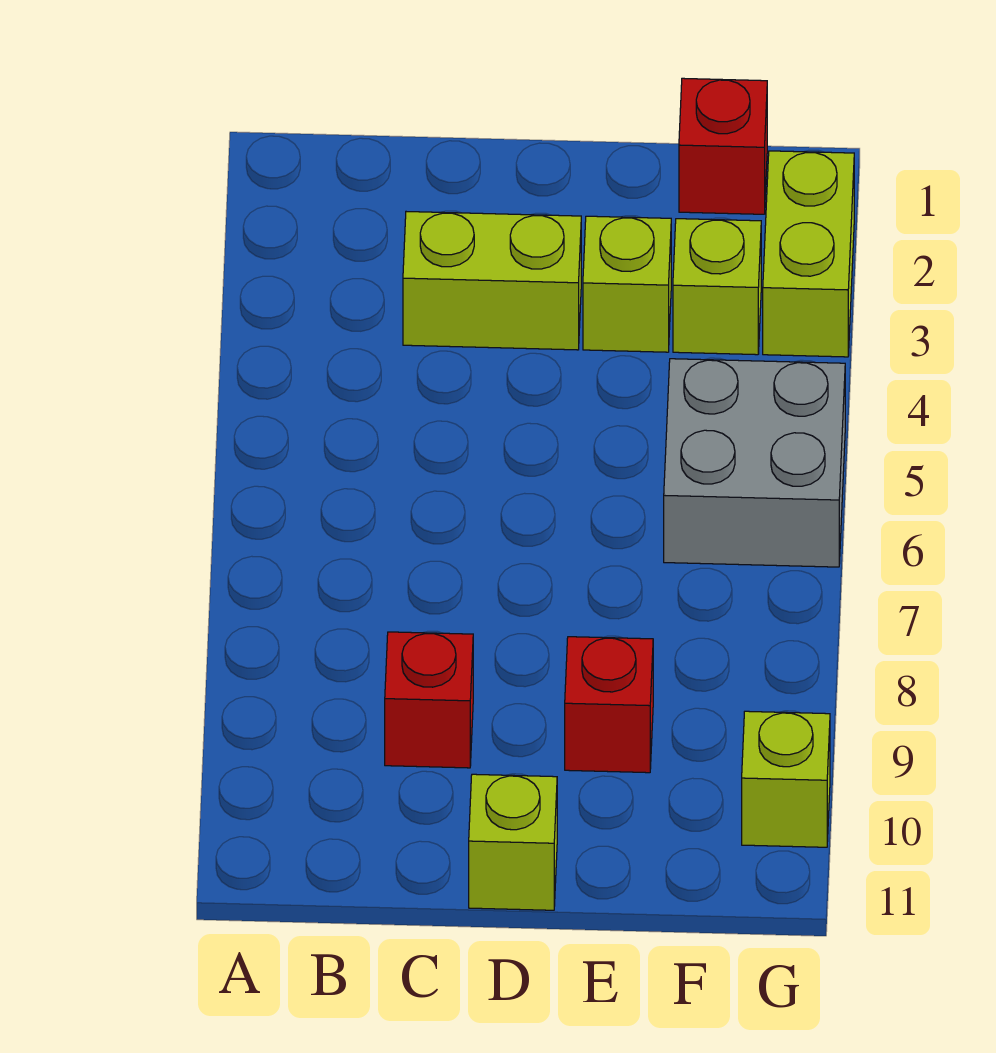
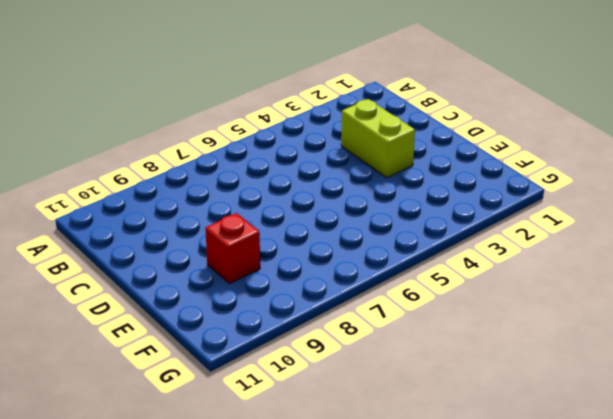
none -> red brick C9 level 1
none -> lime brick D11 level 1

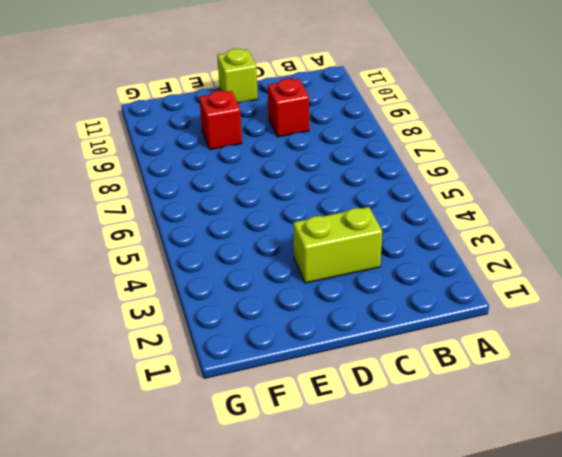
none -> lime brick E3 level 1
none -> red brick F1 level 1

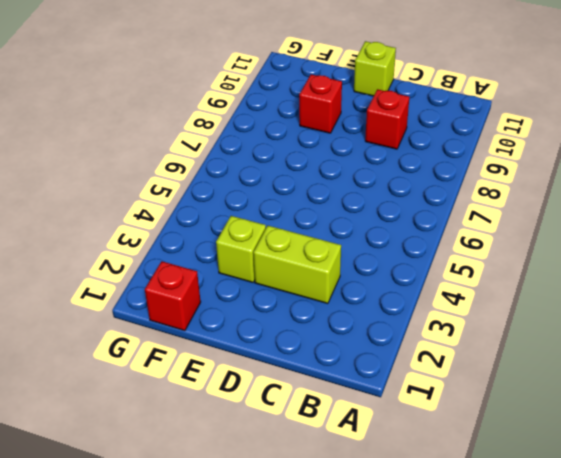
none -> lime brick F3 level 1
none -> grey brick F5:G6 level 1

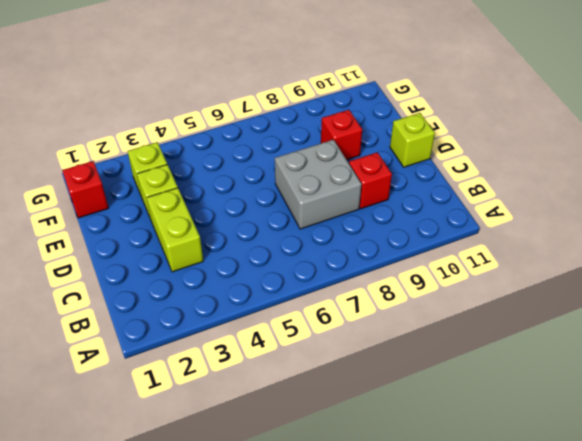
grey brick C7:D8 level 1 -> grey brick F5:G6 level 1
none -> lime brick G2:G3 level 1
none -> lime brick G10 level 1

